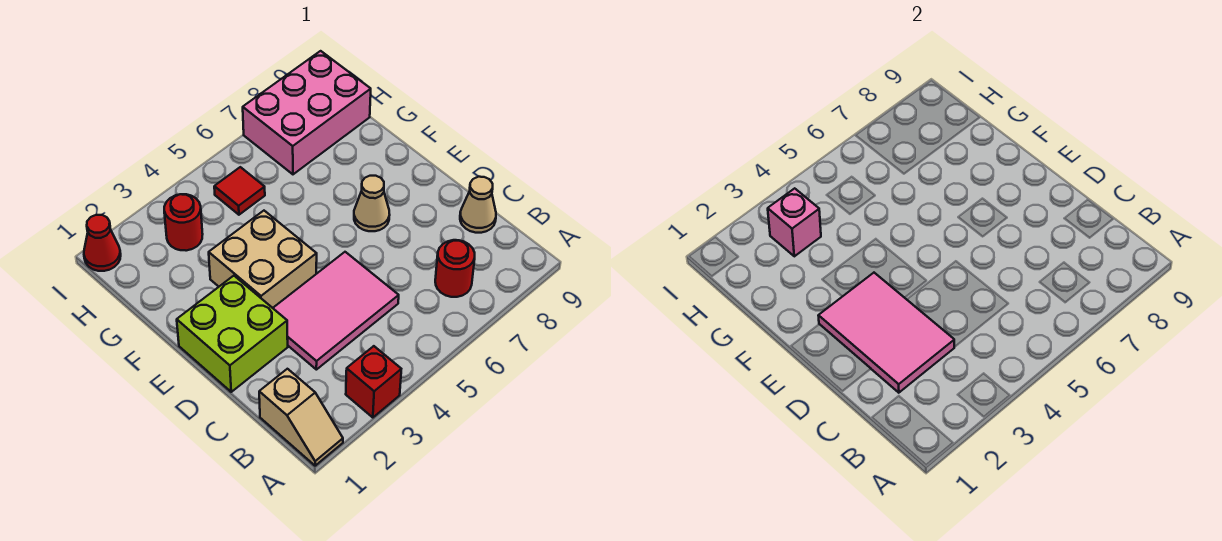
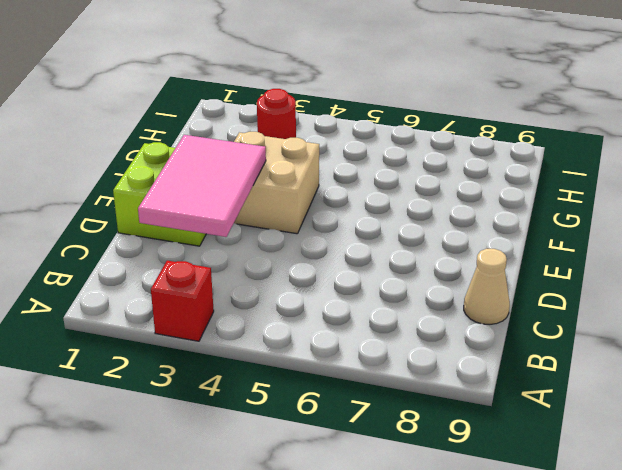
none -> tan slope A1:B1 level 1 top B
none -> red round brick B7 level 1
none -> pink tile C3:D5 level 1

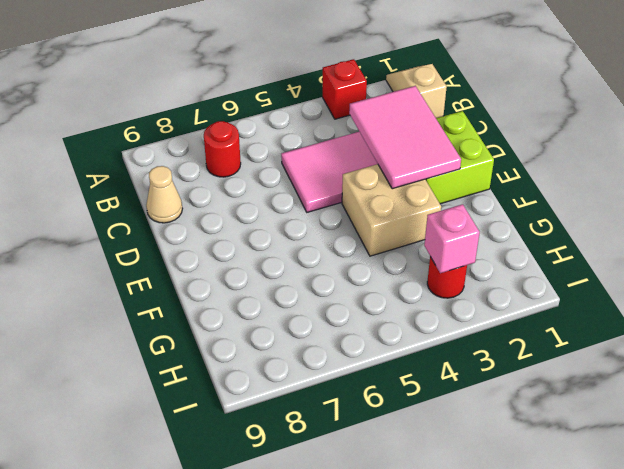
none -> tan cone E7 level 1
none -> red tile H5 level 1
none -> pink brick H7:I9 level 1

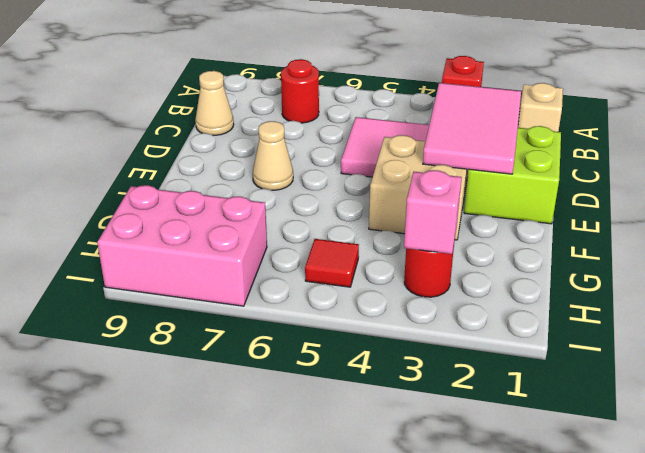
none -> red cone I1 level 1

